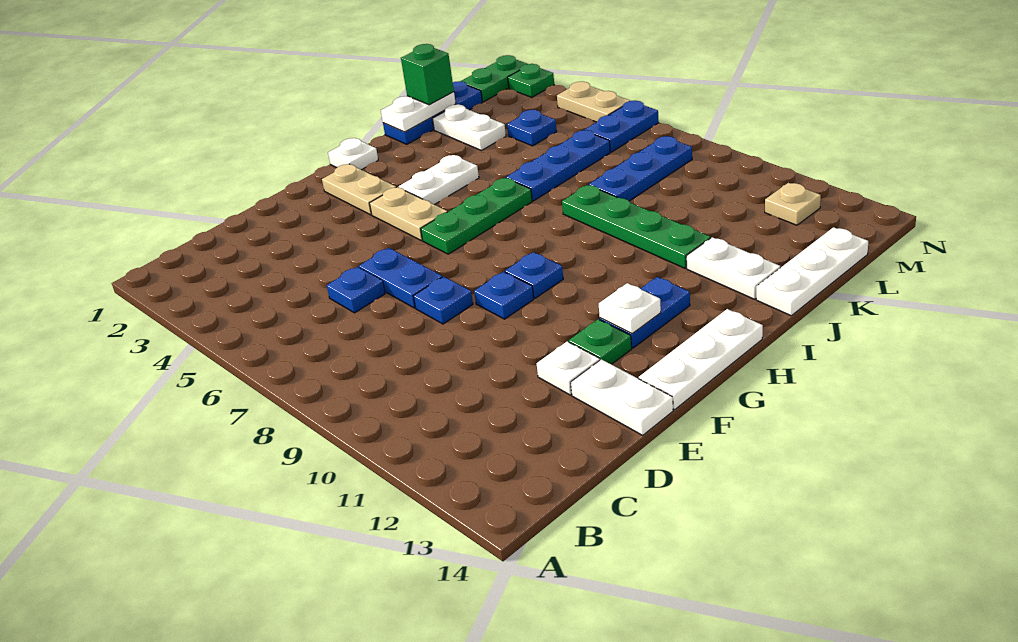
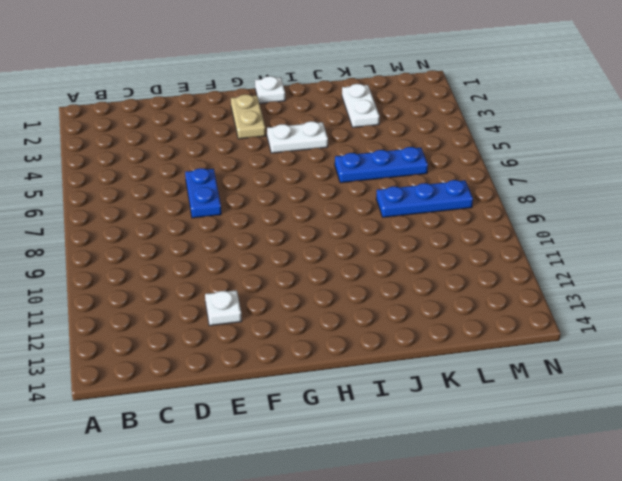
none -> blue plate D6 level 1
none -> blue plate E8 level 1
none -> white plate E13:E14 level 1
none -> blue plate F9 level 1

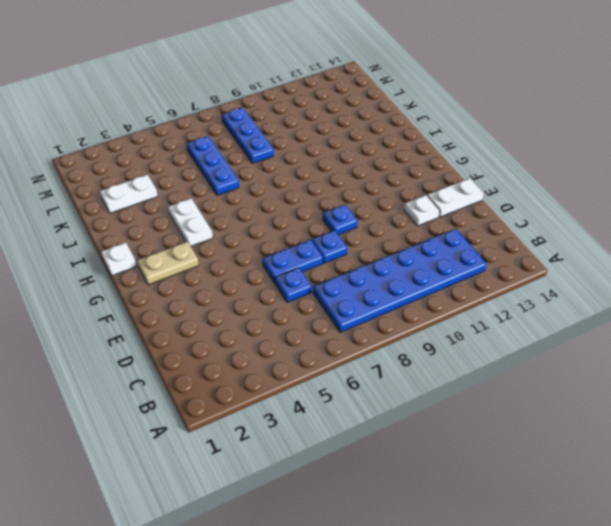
blue plate B7:C12 level 1 -> none
none -> green plate F12 level 1
none -> white plate F14:H14 level 1
none -> tan plate G4:G5 level 1
none -> green plate G6:I6 level 1

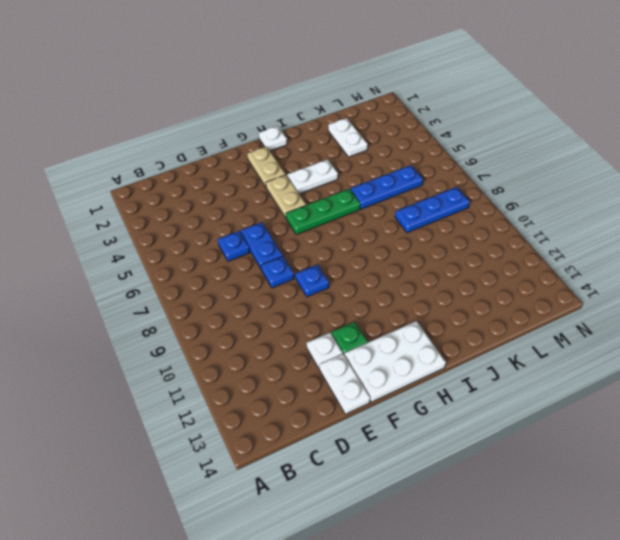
white plate F13:H14 level 1 -> white plate F14:H14 level 1
none -> blue plate G9 level 1
none -> blue plate G12:H12 level 1
none -> blue plate J1:L1 level 1
none -> green plate J8:J11 level 1

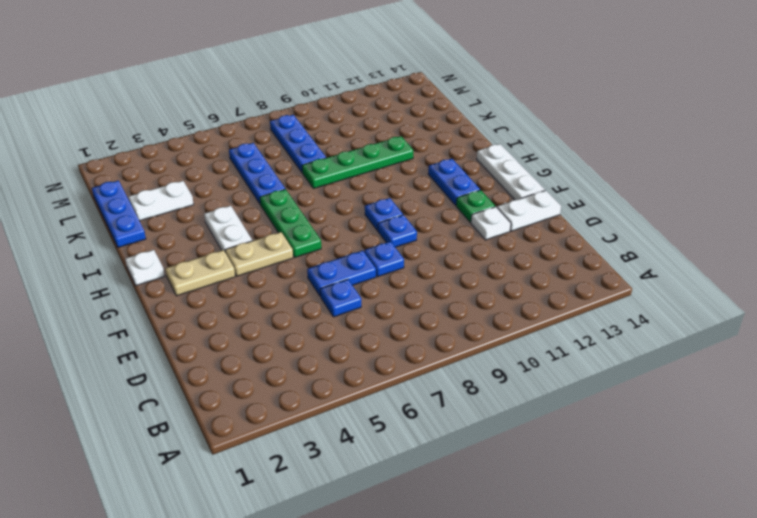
none -> white plate J12:J13 level 1
none -> white plate J14:L14 level 1
none -> blue plate L4 level 1
none -> green plate M1:N1 level 1

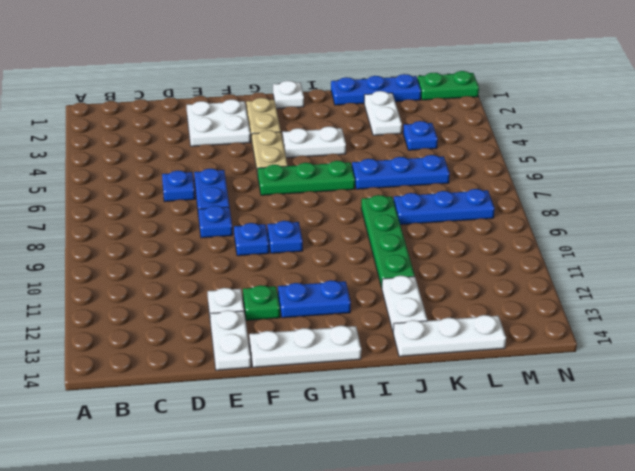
white plate E2:F3 level 1 -> none
none -> blue plate M6:N6 level 1
none -> tan plate M12 level 1
none -> green plate N2 level 1
none -> tan plate N4:N5 level 1

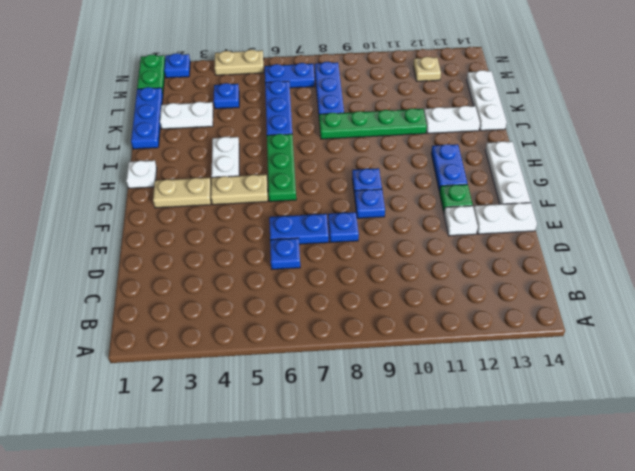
blue plate M6:M7 level 1 -> blue plate M6:N6 level 1
blue plate N2 level 1 -> green plate N2 level 1
none -> white plate G12 level 2
none -> white plate J1:K1 level 2
none -> green brick K1 level 3

